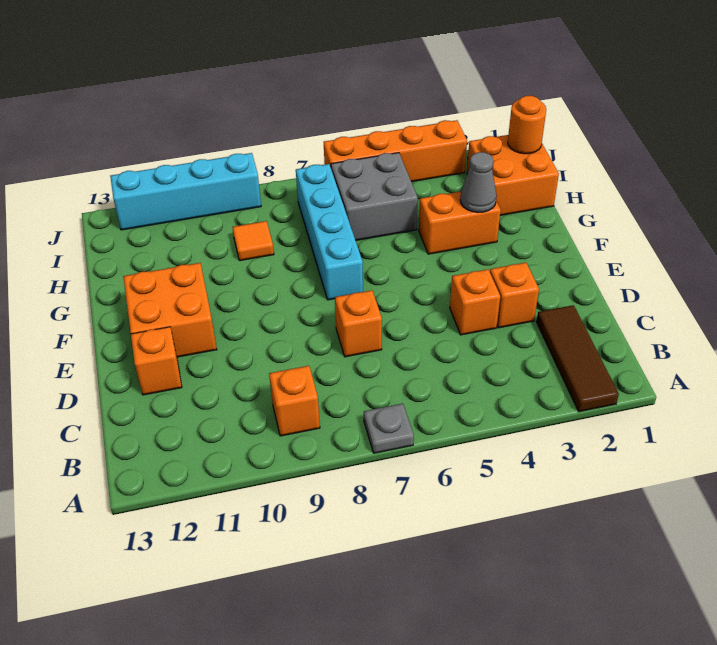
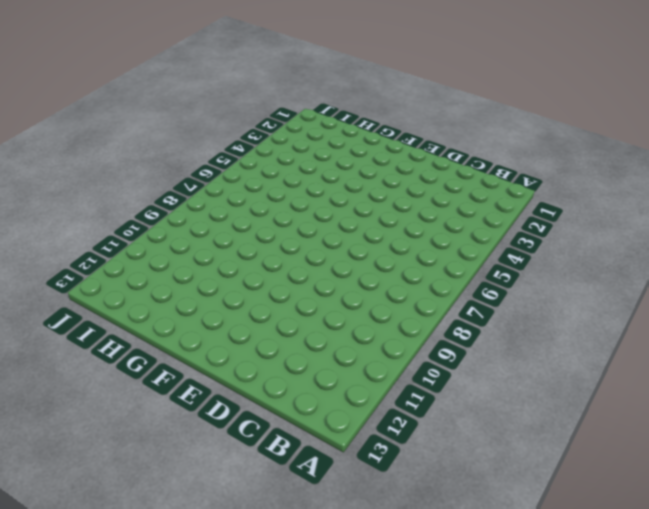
none -> brown tile A2:C2 level 1
none -> grey plate A7 level 1
none -> orange brick B9 level 1

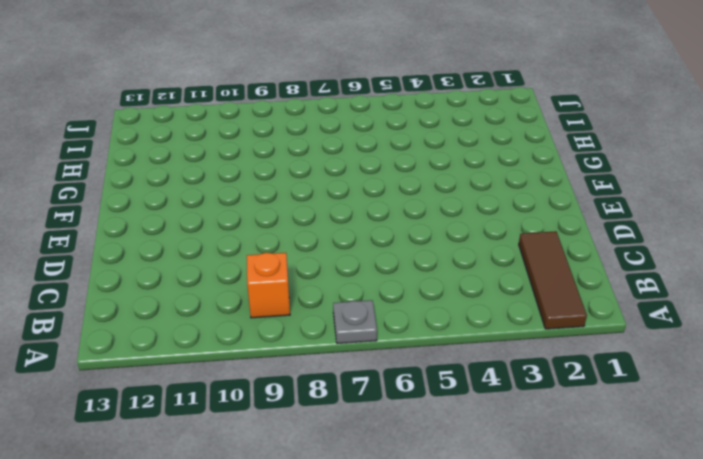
none -> orange brick D3 level 1
none -> orange brick D4 level 1
none -> orange brick D7 level 1

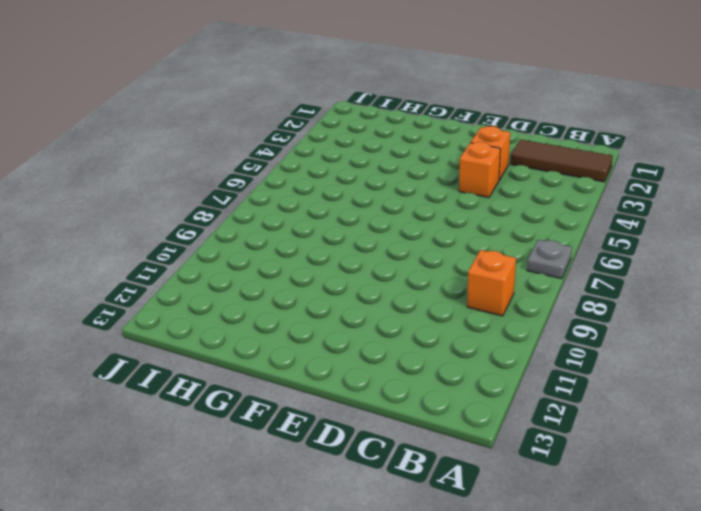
none -> orange brick D7 level 1
none -> orange brick D12 level 1
none -> orange brick E11:F12 level 1

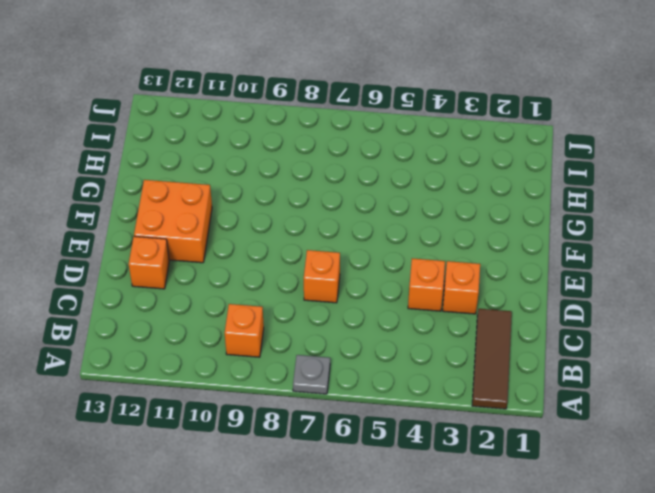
none -> cyan brick F7:I7 level 1
none -> orange brick G3:G4 level 1
none -> orange brick H1:I2 level 1

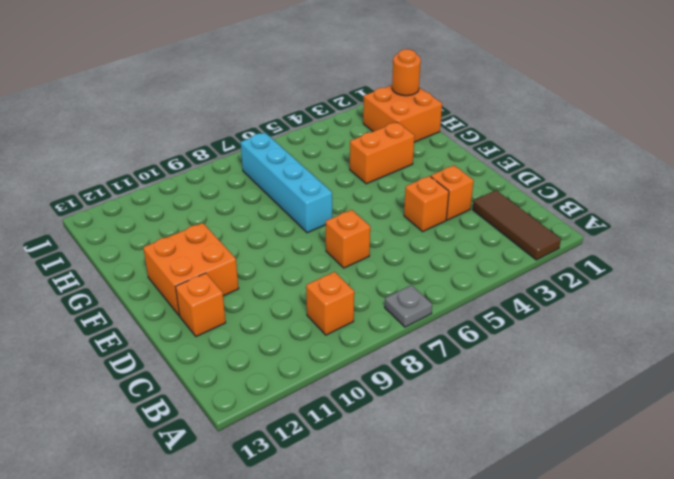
none -> grey brick H5:I6 level 1
none -> orange tile H9 level 1
none -> orange brick J3:J6 level 1

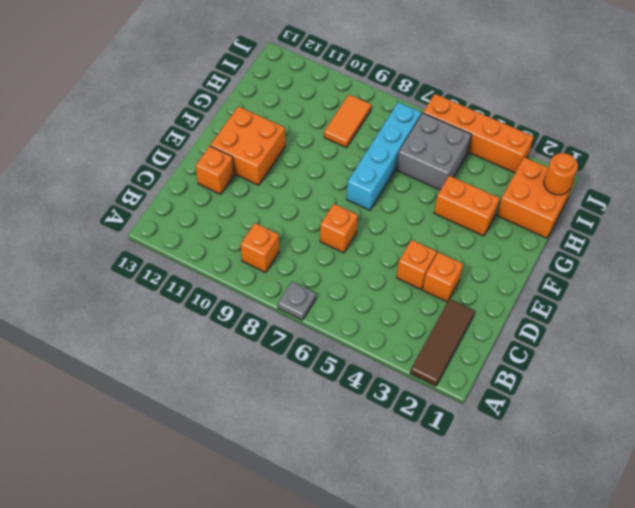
orange tile H9:I9 level 1 -> orange tile H9 level 1
none -> cyan brick J9:J12 level 1
none -> grey cone G3 level 2

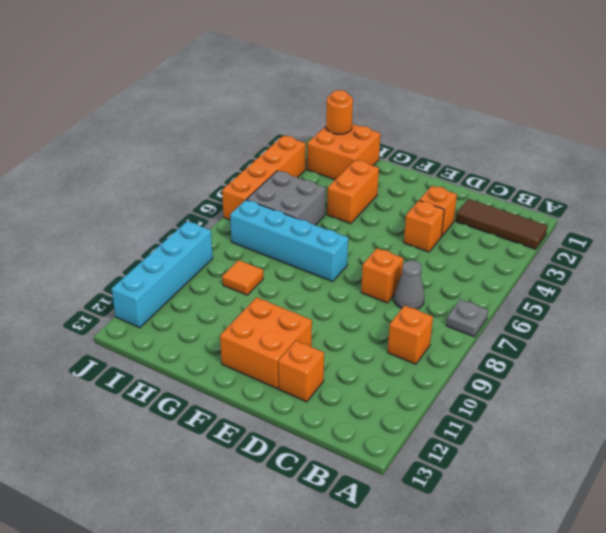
grey cone C7 level 1 -> grey cone G3 level 2

